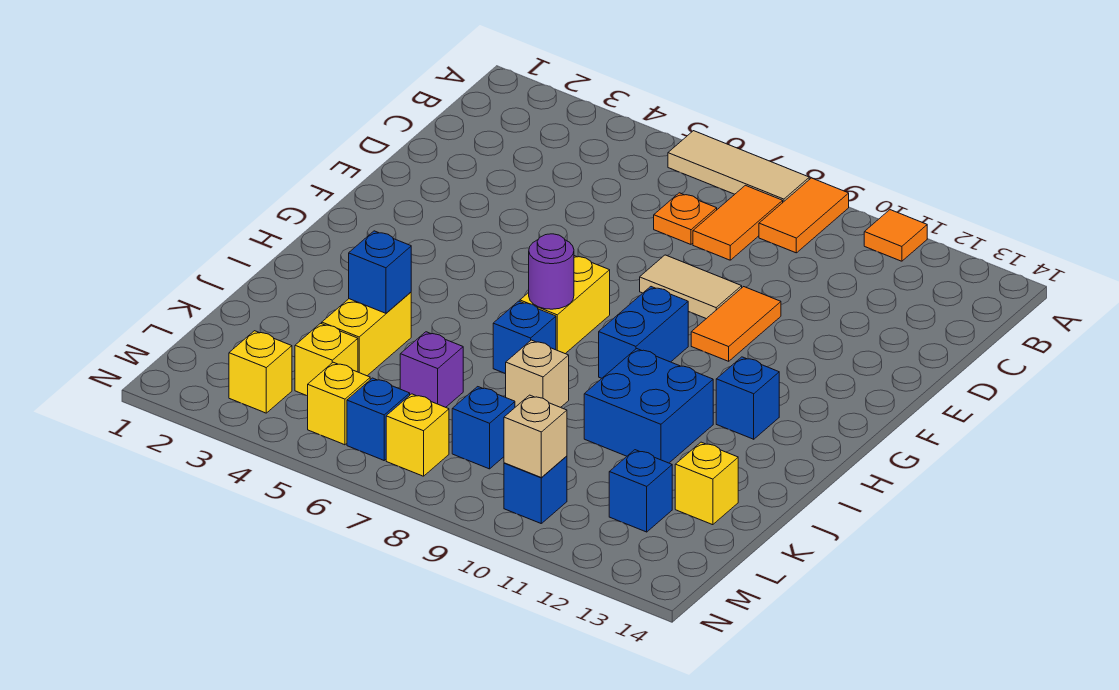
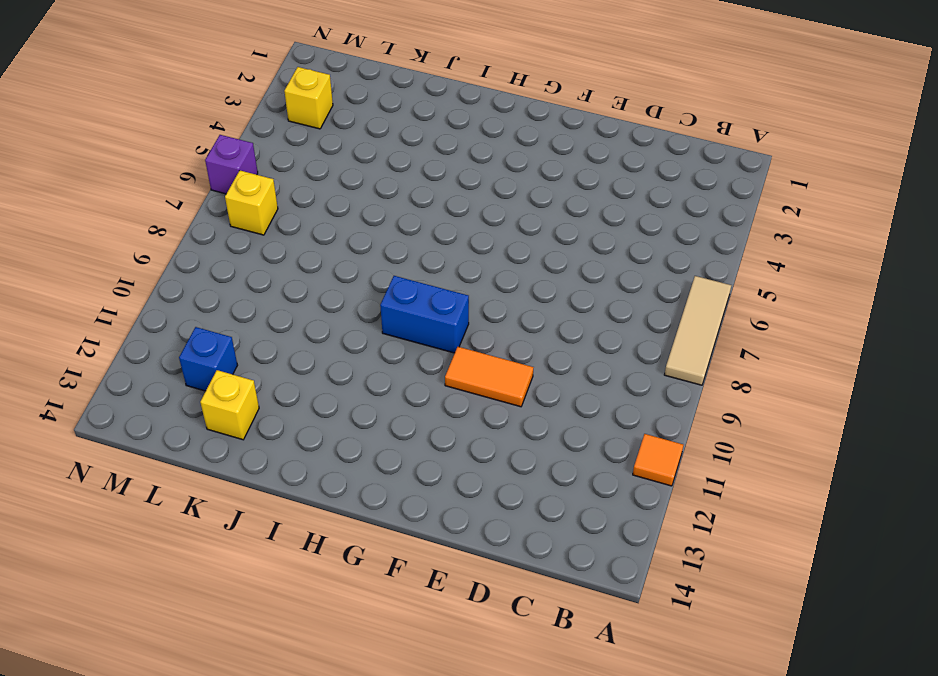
purple brick N6 level 1 -> purple brick K6 level 1
none -> orange tile A9:B9 level 1
none -> orange tile B8:C8 level 1
none -> orange plate C7 level 1

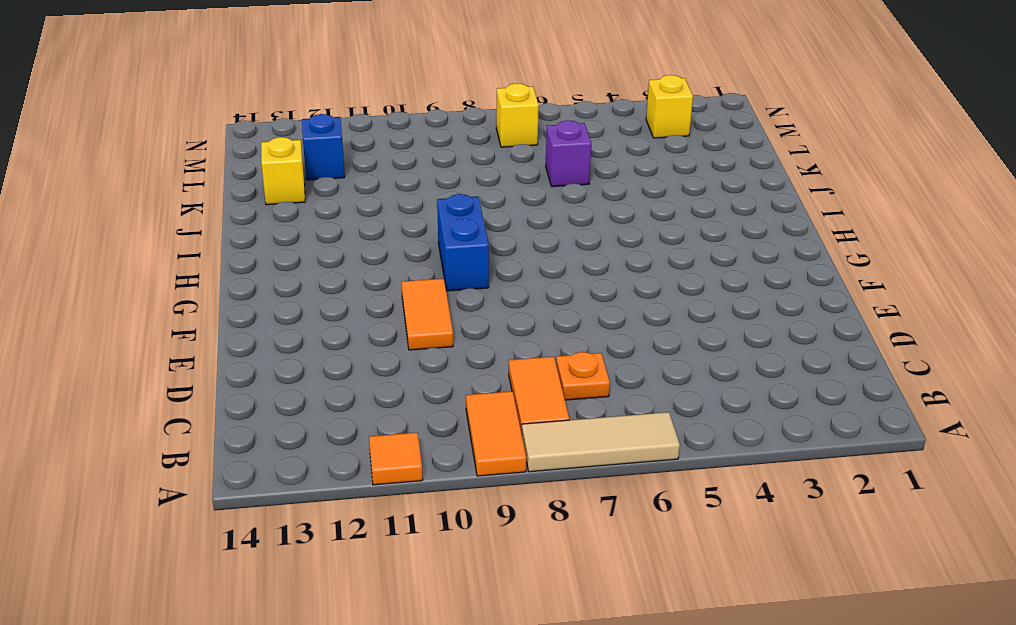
none -> tan tile E8:E9 level 1
none -> yellow brick G7:H7 level 1
none -> blue brick H12 level 1

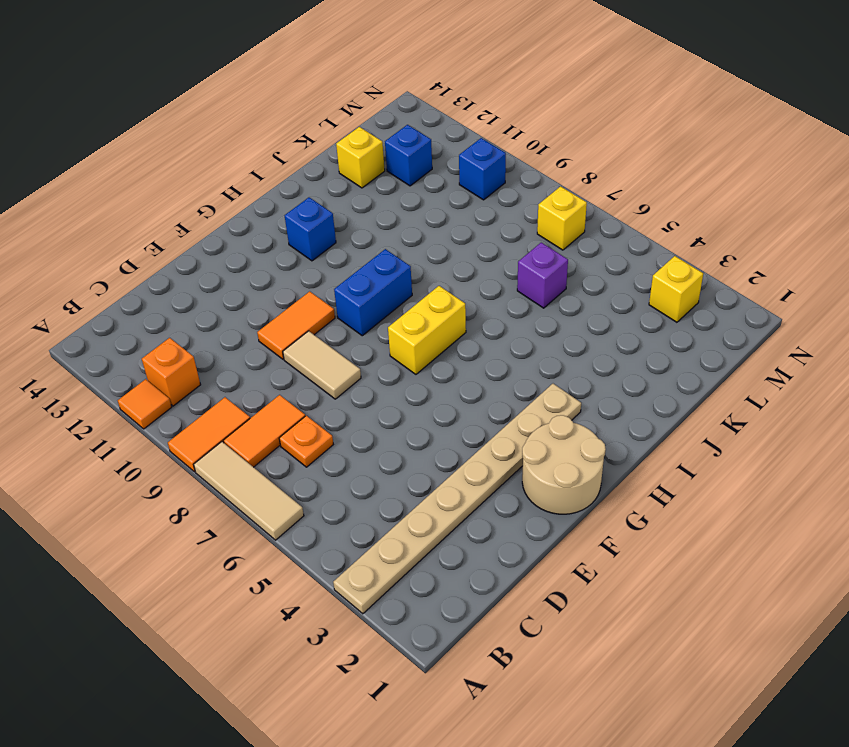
tan plate A3:H3 level 1 -> none
orange brick B11 level 1 -> none
tan round brick F1:G2 level 1 -> none
none -> blue brick I7 level 1
none -> blue brick I10:J11 level 1
none -> yellow brick J4:K4 level 1

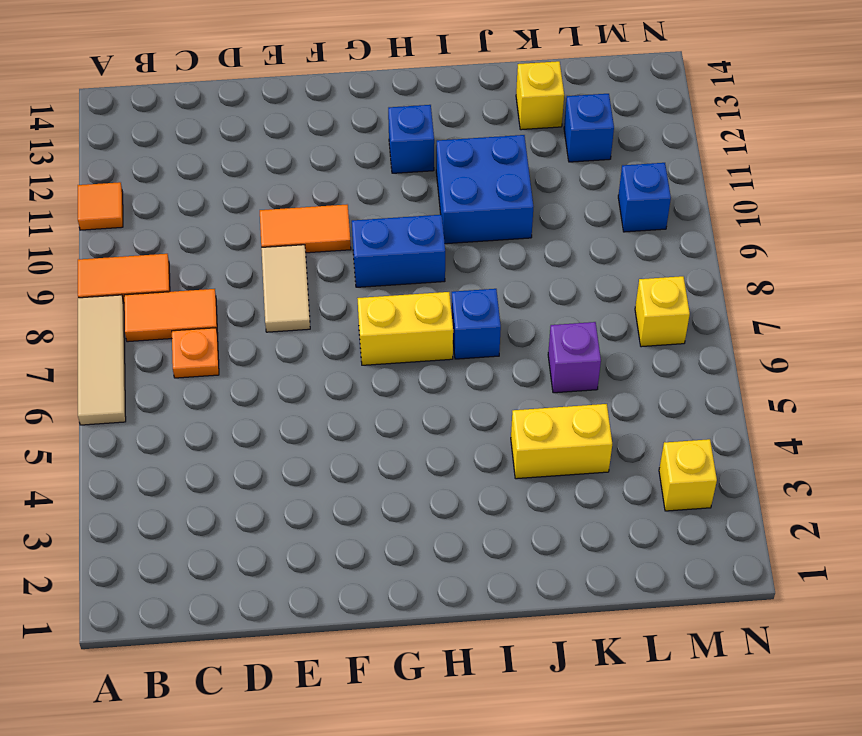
none -> tan brick J8 level 1
none -> yellow brick L4 level 1
none -> blue brick L8 level 1

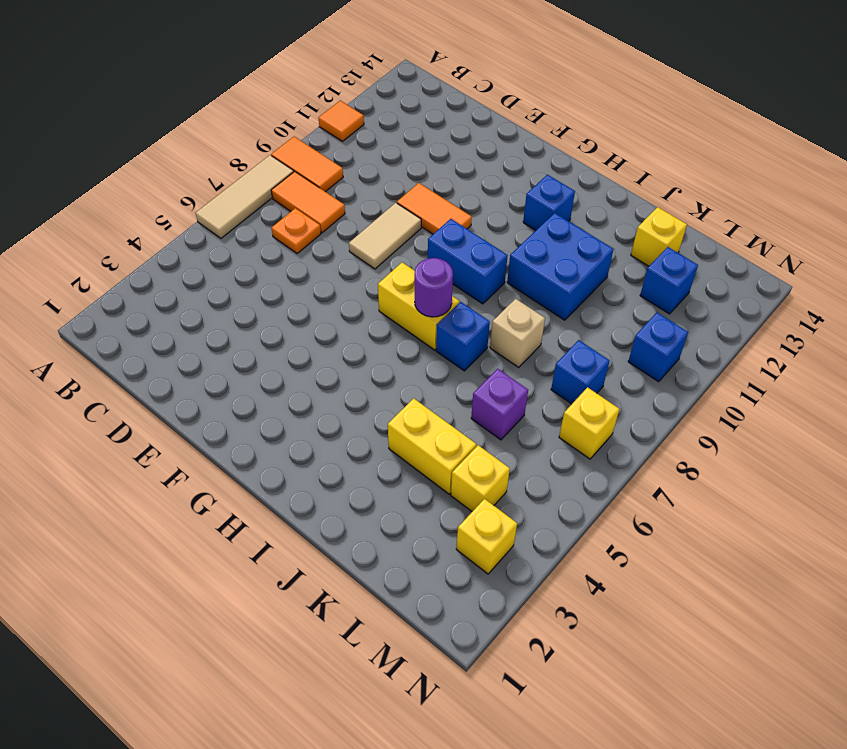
none -> yellow brick M5 level 1
none -> blue brick M6 level 1
none -> blue brick J4 level 2

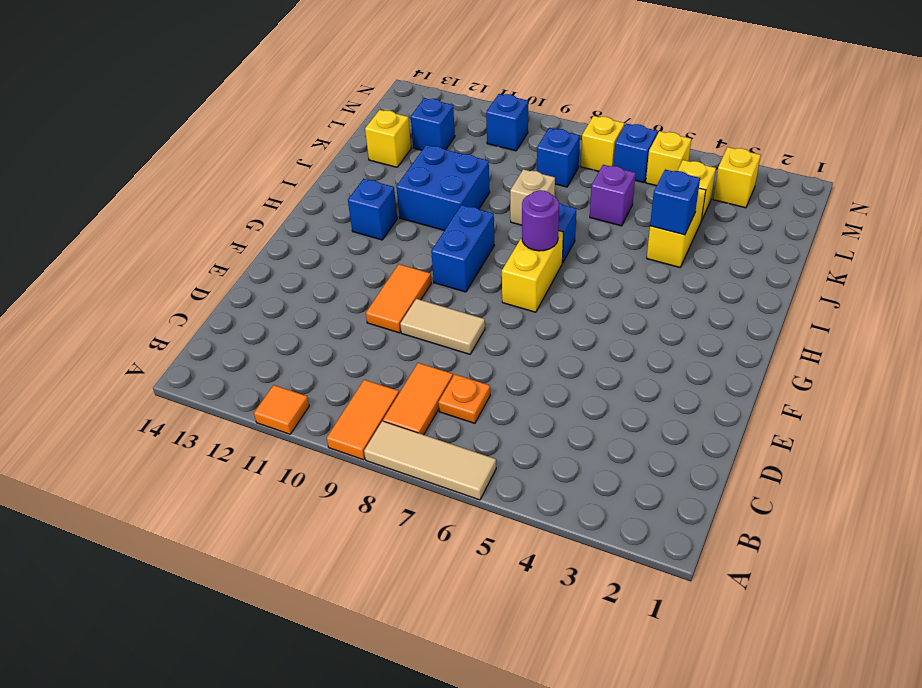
none -> tan brick M10 level 2

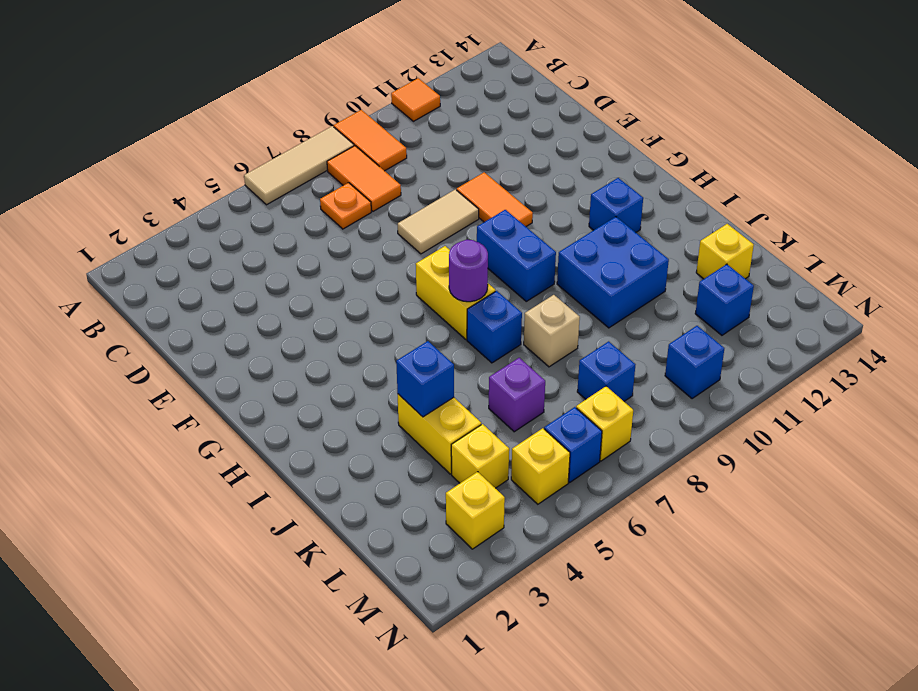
none -> tan brick M10 level 2

